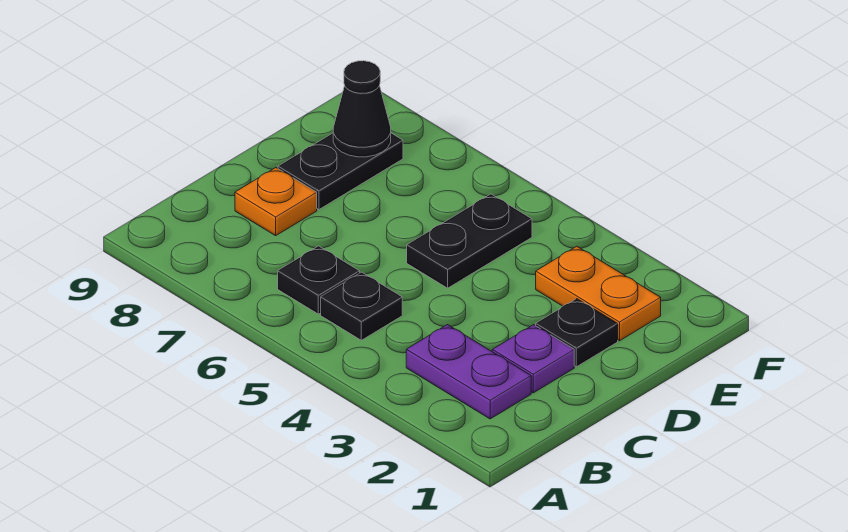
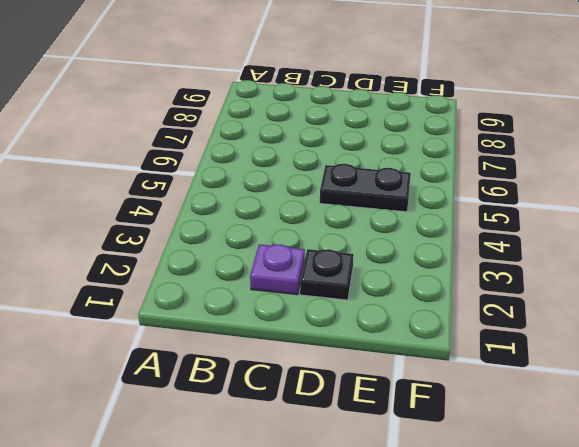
none -> purple plate B2:B3 level 1
none -> black plate B5 level 1

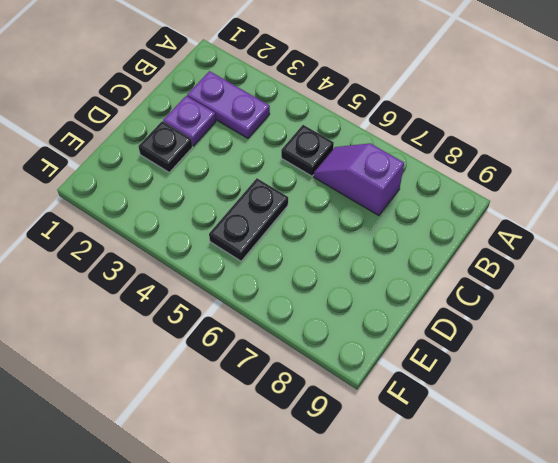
purple slope B6:B7 level 1 top 7 -> black plate B6 level 1
none -> orange plate C8 level 1
none -> black plate D8:E8 level 1

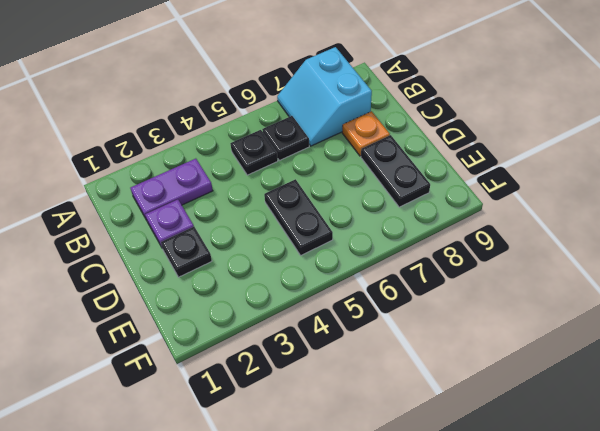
cyan slope A7:B8 level 1 top 8 -> none
none -> orange plate E2:E3 level 1
none -> black cone E8 level 2

